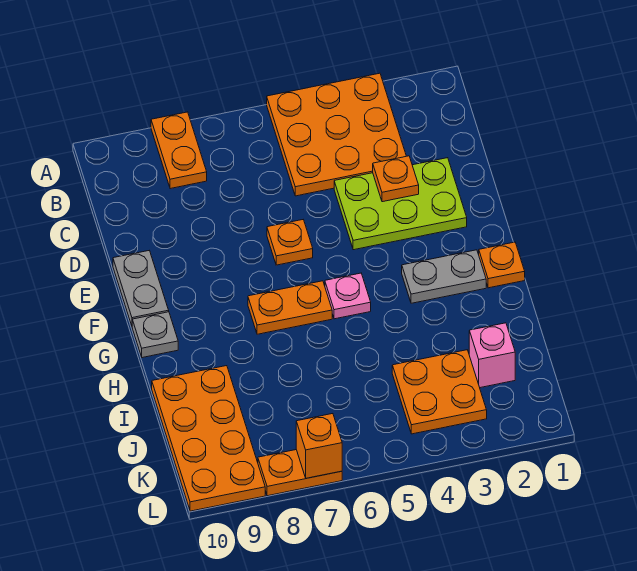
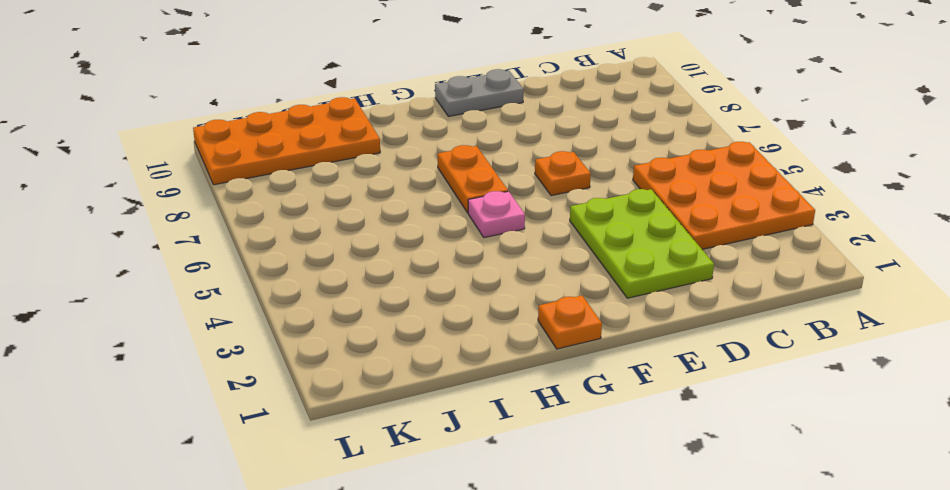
none -> orange plate A8:B8 level 1
none -> grey plate G2:G3 level 1
none -> grey plate G10 level 1

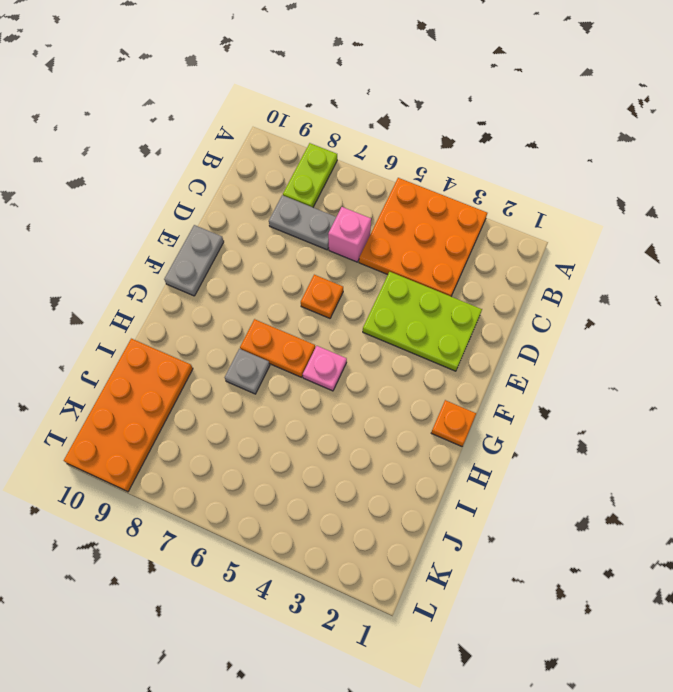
lime plate A8:B8 level 1 -> orange plate A8:B8 level 1
pink brick C6 level 1 -> pink brick J2 level 1
grey plate C7:C8 level 1 -> grey plate G2:G3 level 1
grey plate H7 level 1 -> grey plate G10 level 1
none -> orange plate J3:K4 level 1
none -> orange plate L7:L8 level 1
none -> orange plate D3 level 2

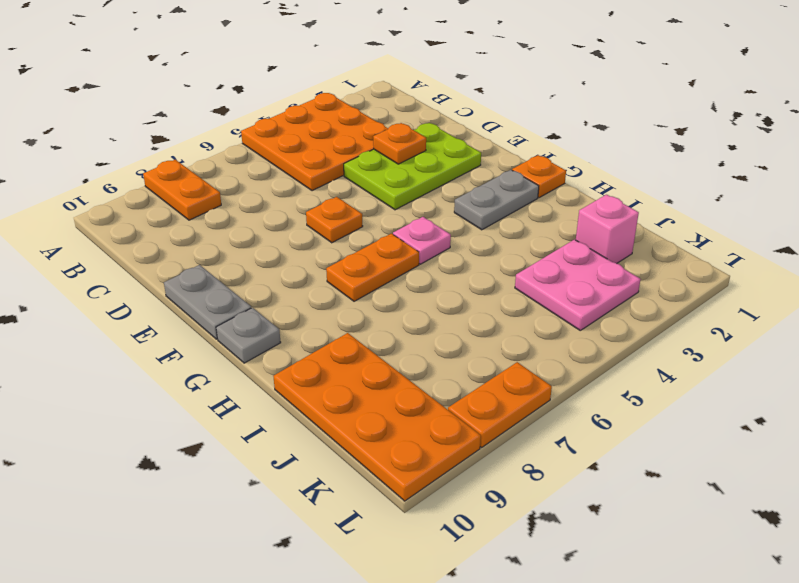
pink plate J3:K4 level 1 -> orange plate J3:K4 level 1
none -> orange brick L7 level 2

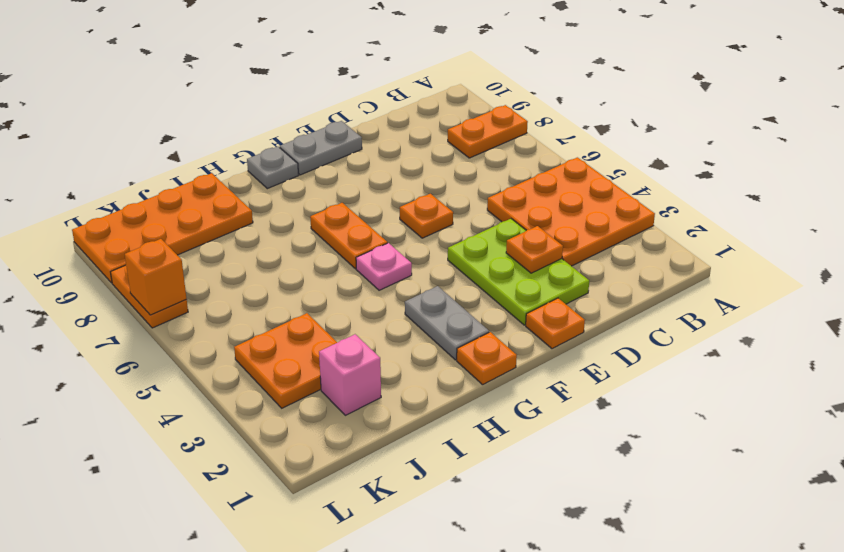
orange plate E1 level 1 -> none

